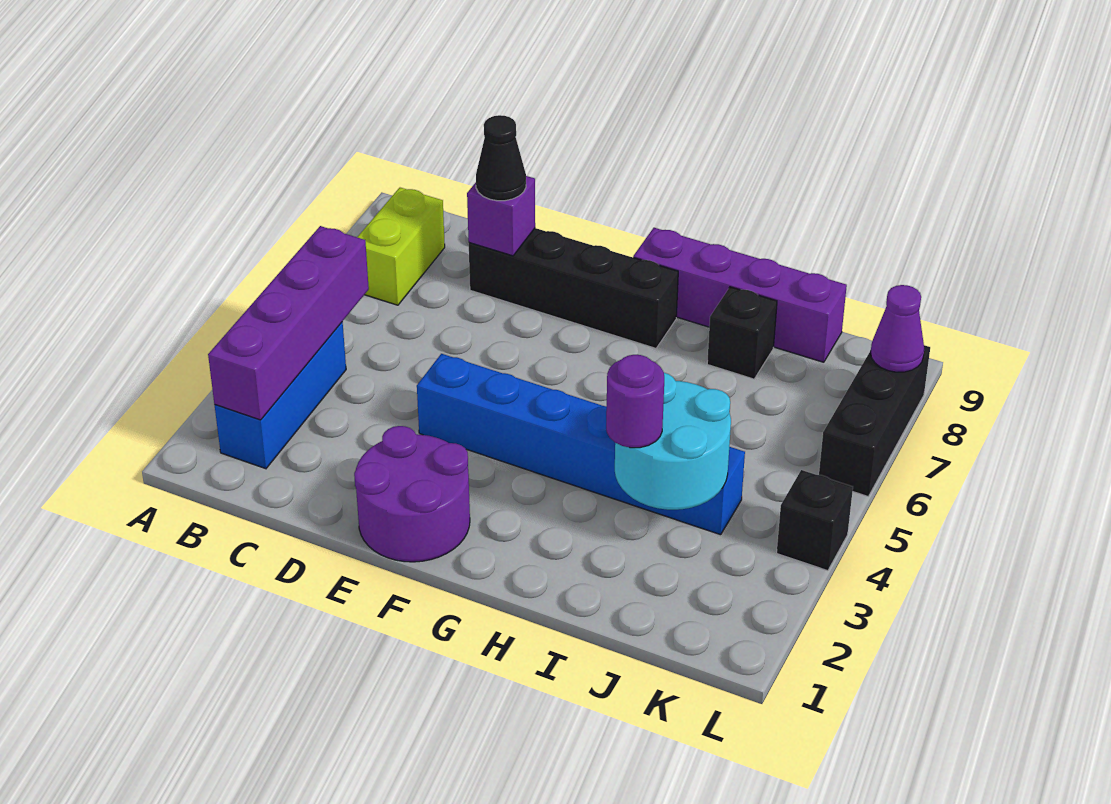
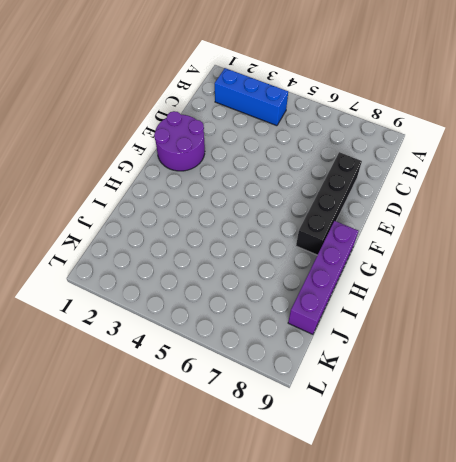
none -> lime brick B7:B8 level 1
none -> blue brick E4:J4 level 1
none -> black brick I8 level 1

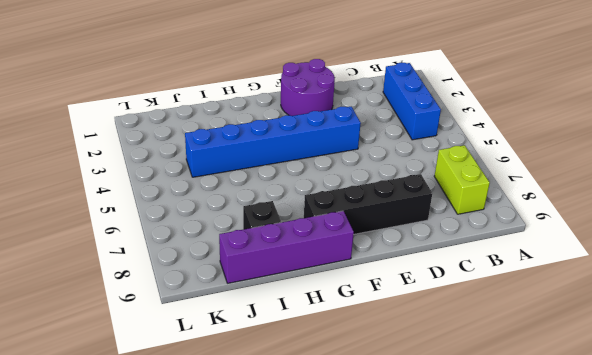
none -> black brick L4 level 1
none -> black brick L6:L8 level 1
none -> purple brick B2:B5 level 2

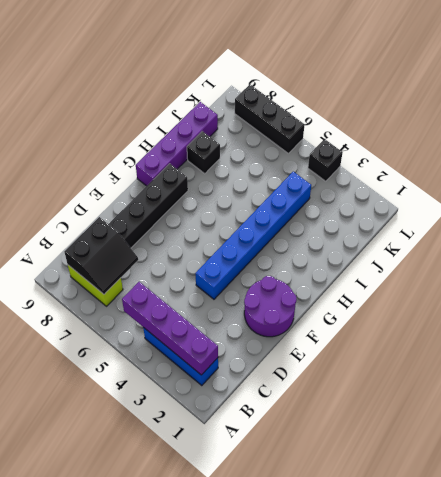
black slope B7:C8 level 2 top 8 -> none
none -> purple brick D8 level 2
none -> cyan round brick I3:J4 level 2
none -> purple cone L8 level 2

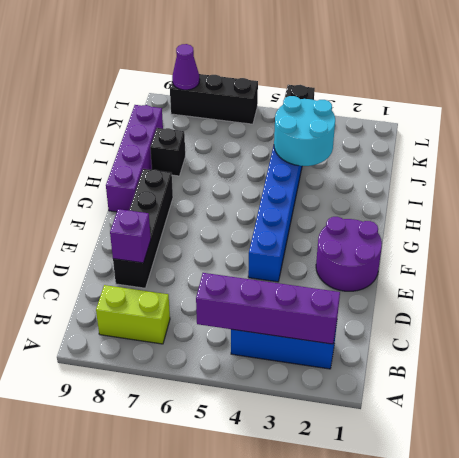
none -> black cone D8 level 3
none -> purple round brick I3 level 3

